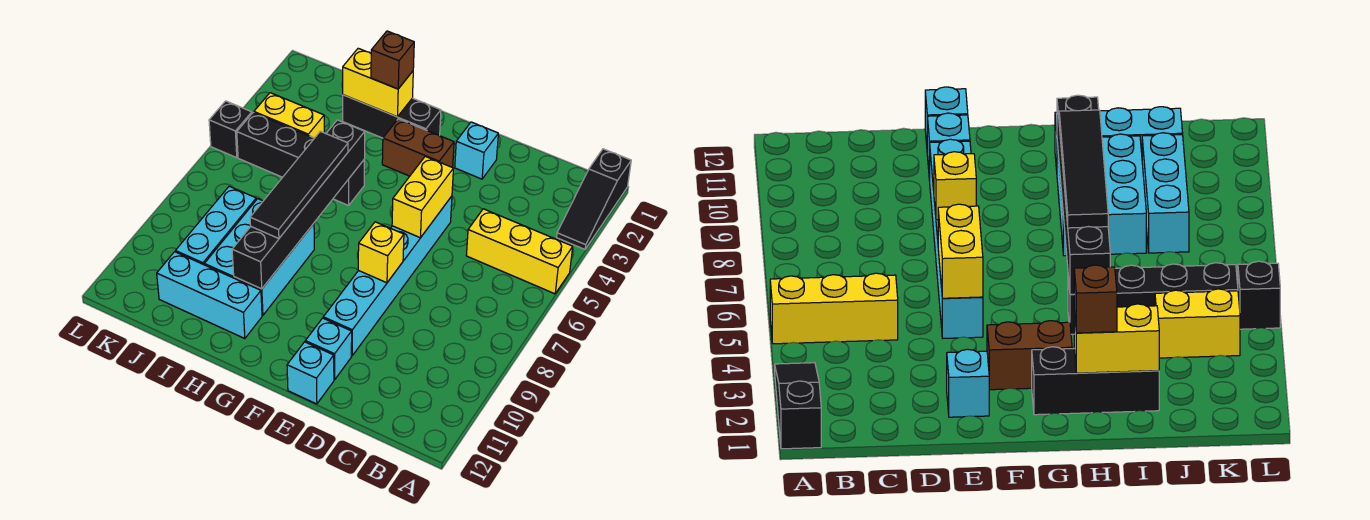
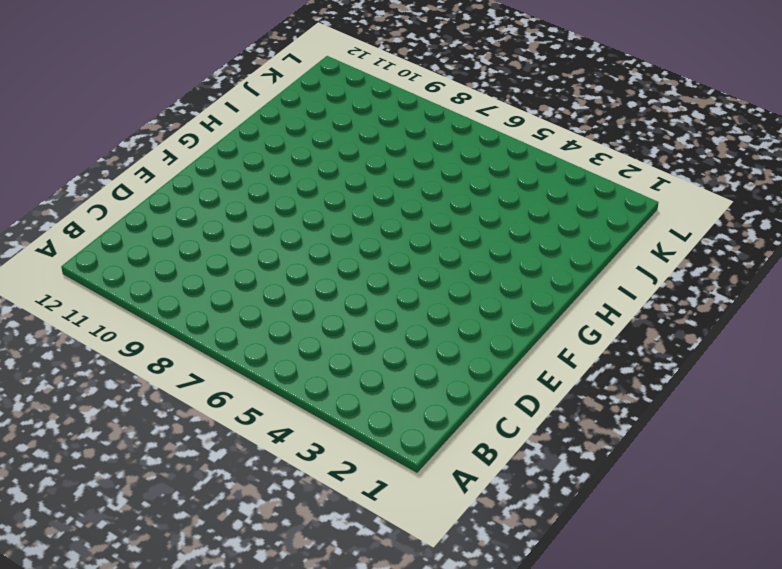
none -> black slope A1:A3 level 1 top 1
none -> yellow brick A5:C5 level 1
none -> cyan brick E2 level 1

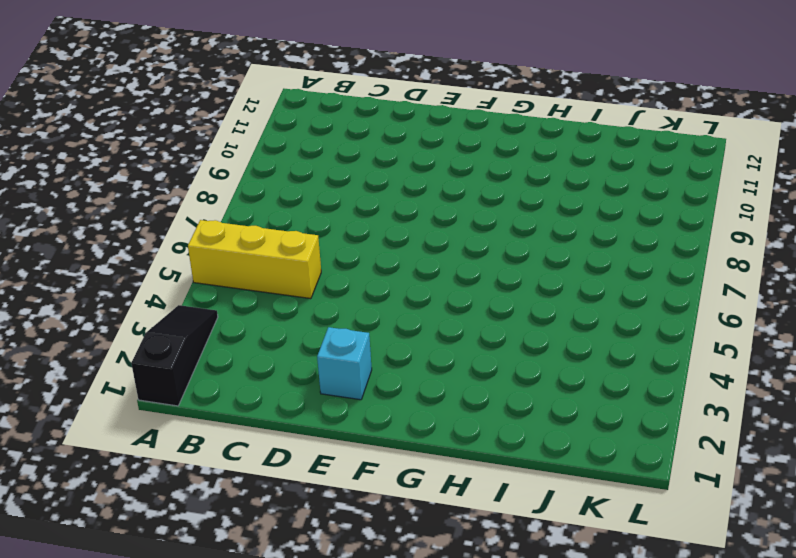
none -> cyan brick E5:E10 level 1
none -> cyan brick E11 level 1
none -> cyan brick E12 level 1

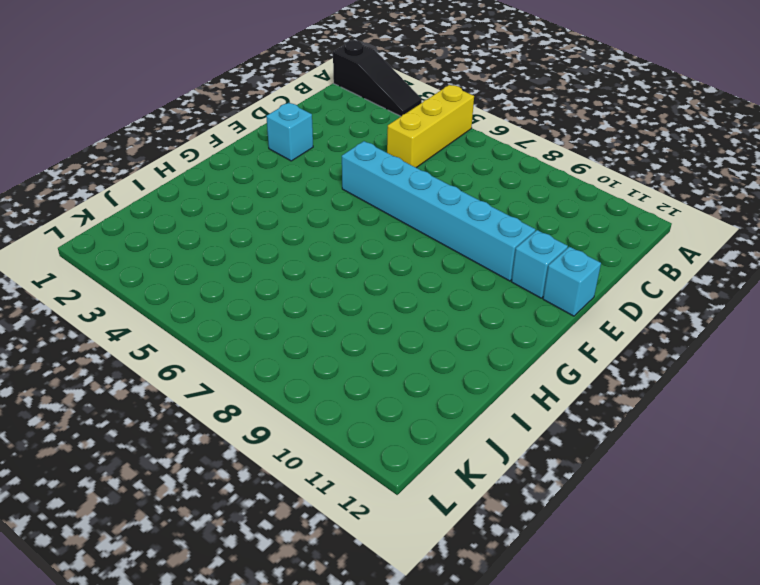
none -> brown brick F3:G3 level 1
none -> black brick G2:I2 level 1
none -> black brick H5:K5 level 1

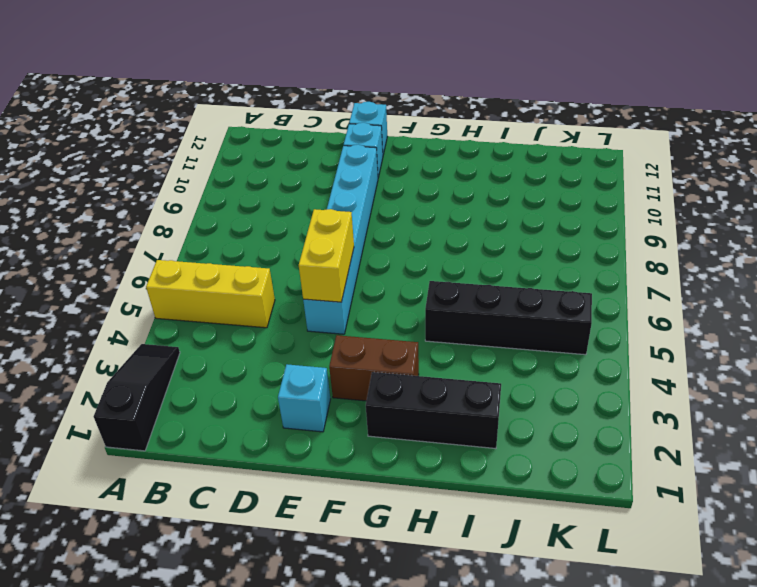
none -> cyan brick H8:I10 level 1
none -> cyan brick H11:J11 level 1
none -> yellow brick J4:K4 level 1

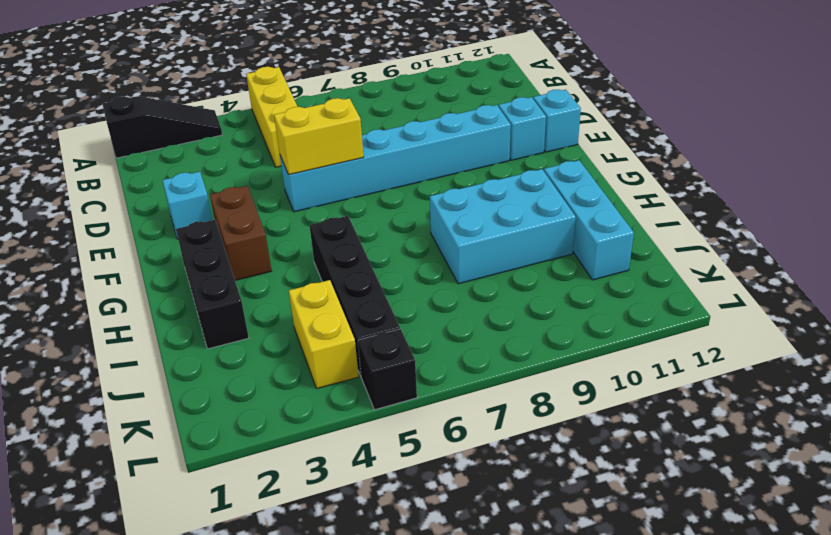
none -> cyan brick J8:J10 level 1
none -> yellow brick E8 level 2
none -> yellow brick H2:I2 level 2

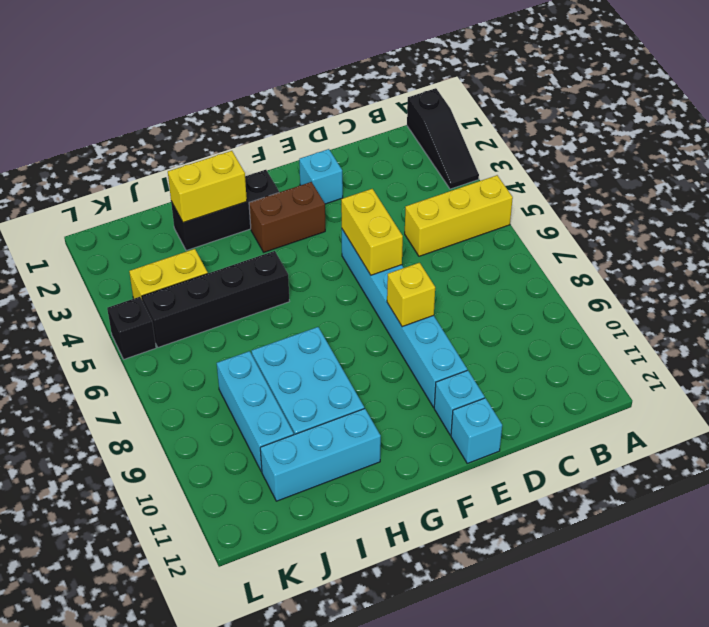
none -> black brick H5:H10 level 2
none -> brown brick H2 level 3
none -> black tile H6:H9 level 3

